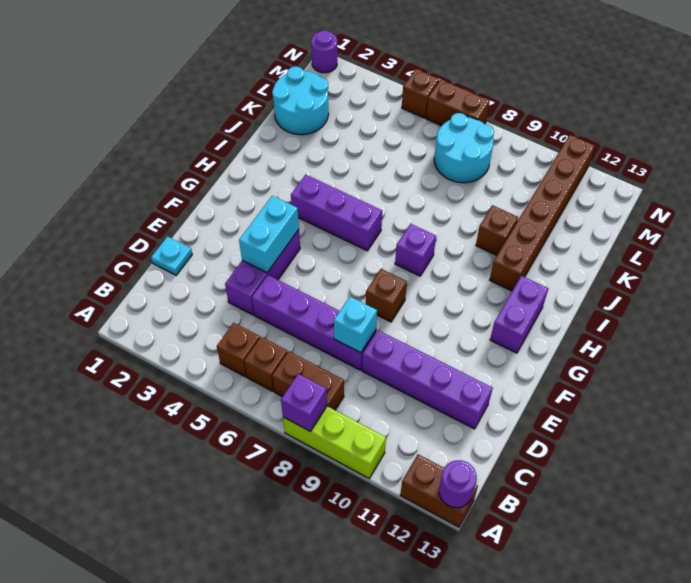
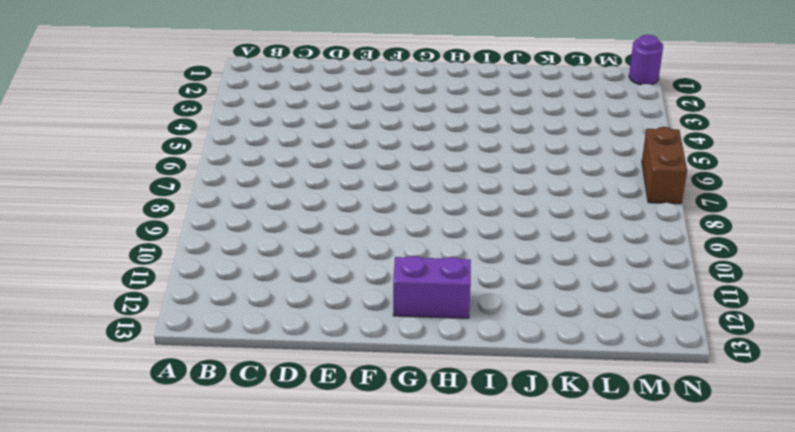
none -> lime brick A8:A10 level 1
none -> brown brick A12:A13 level 1
none -> brown brick B5 level 1

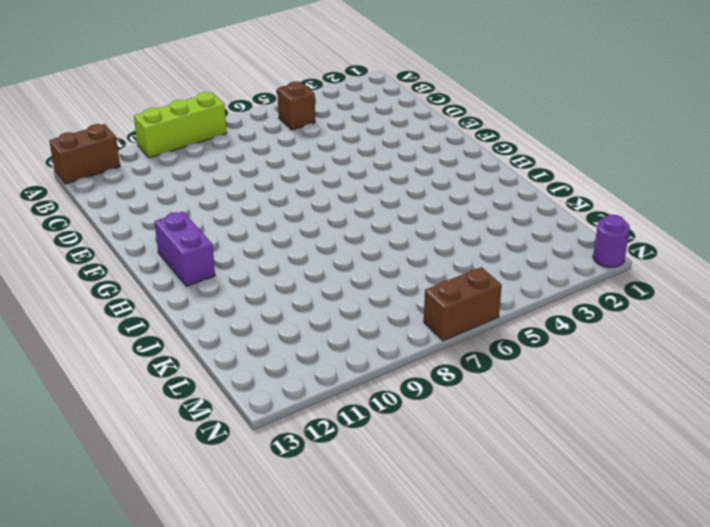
none -> brown brick B6 level 1
none -> brown brick B7:B8 level 1
none -> cyan plate D1 level 1

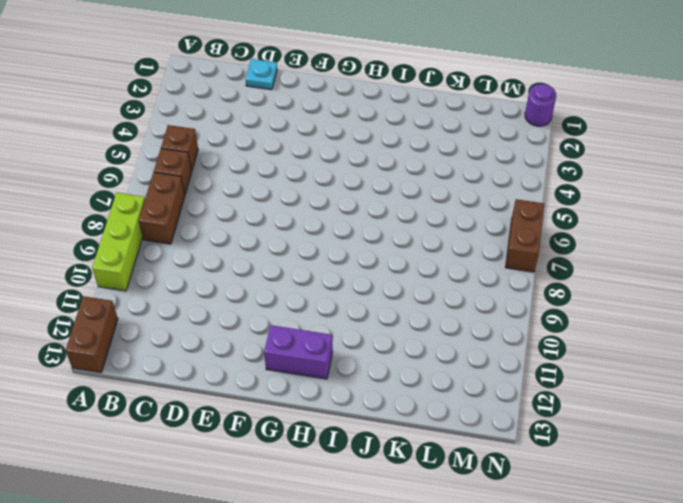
none -> purple brick D4:F4 level 1
none -> purple brick D5:D8 level 1
none -> purple brick D9:D12 level 1

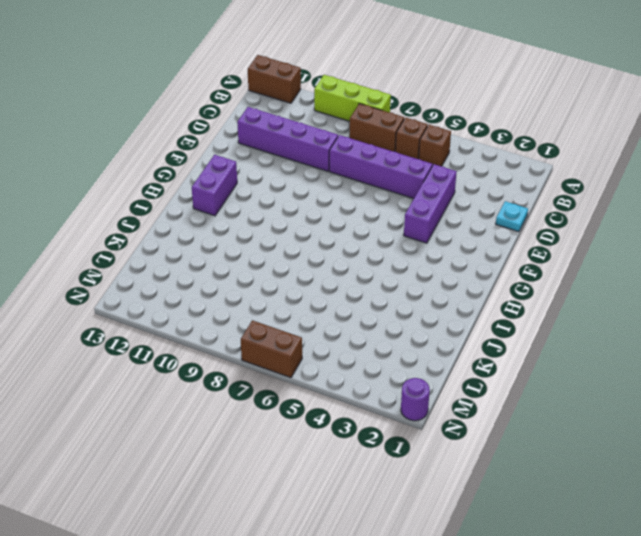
none -> brown brick F8 level 1
none -> purple brick H4:H6 level 1
none -> purple brick H8 level 1

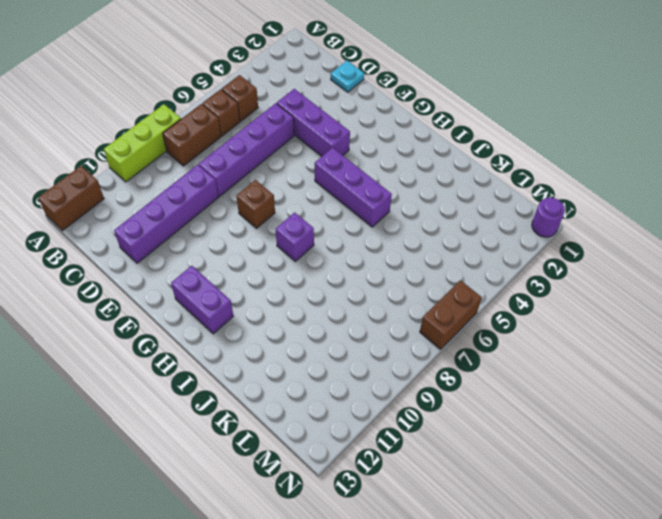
purple brick G5:I5 level 1 -> purple brick H4:H6 level 1
none -> brown brick I11:N11 level 1
none -> brown brick J10 level 1
none -> cyan round brick K1:L2 level 1

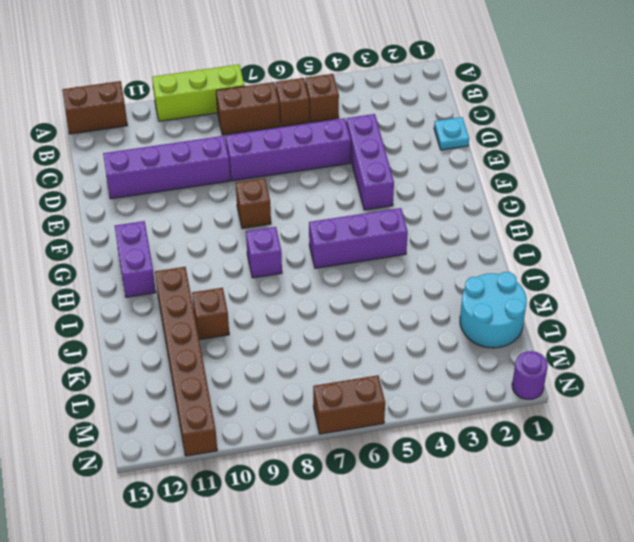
none -> cyan round brick L7:M8 level 1
none -> brown brick N5 level 1
none -> purple brick A8 level 2

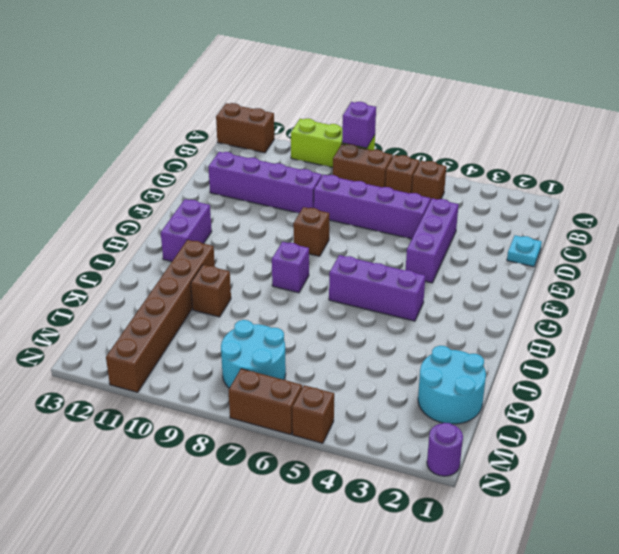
none -> purple round brick A13 level 2
none -> cyan brick D8 level 2
none -> cyan brick E4:F4 level 2

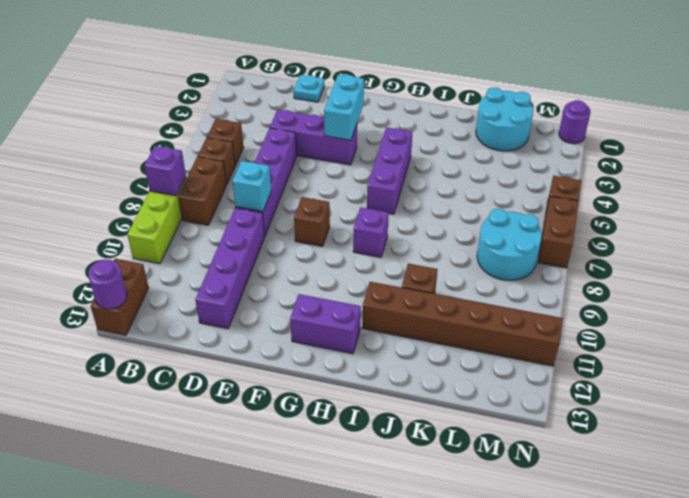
cyan brick F3:F4 level 2 -> cyan brick E4:F4 level 2

